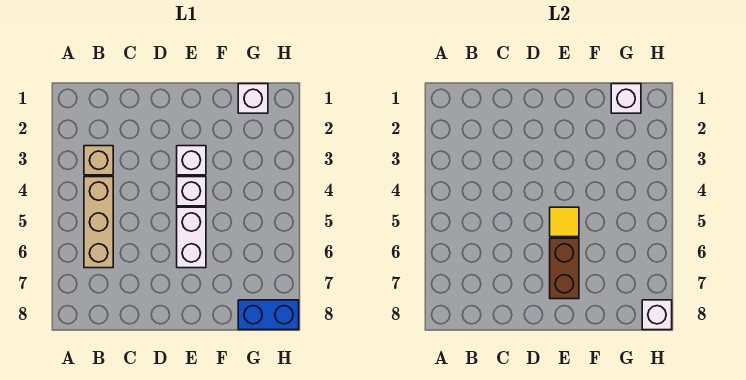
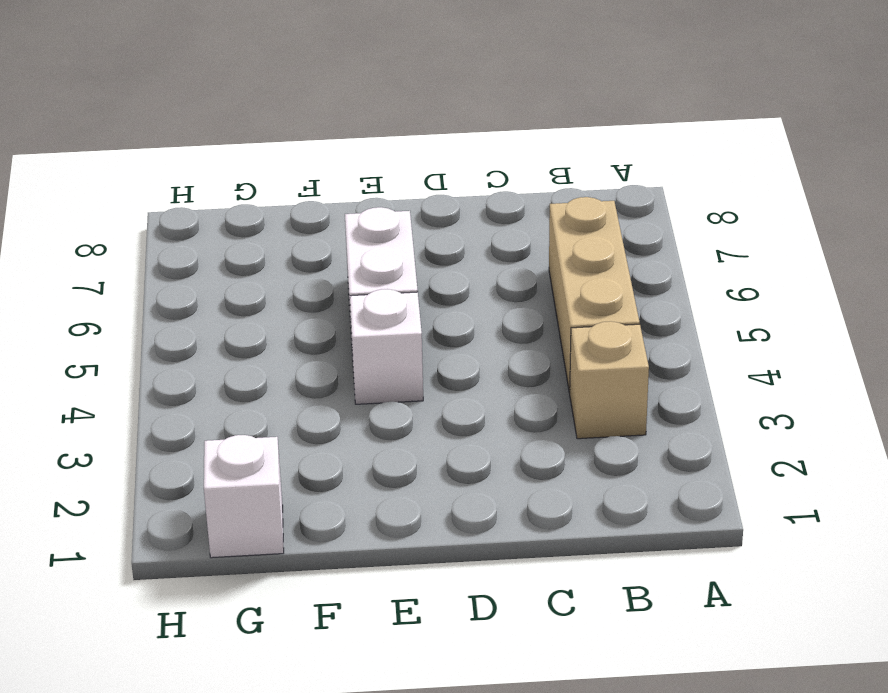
none -> white brick E3 level 1
none -> blue brick G8:H8 level 1

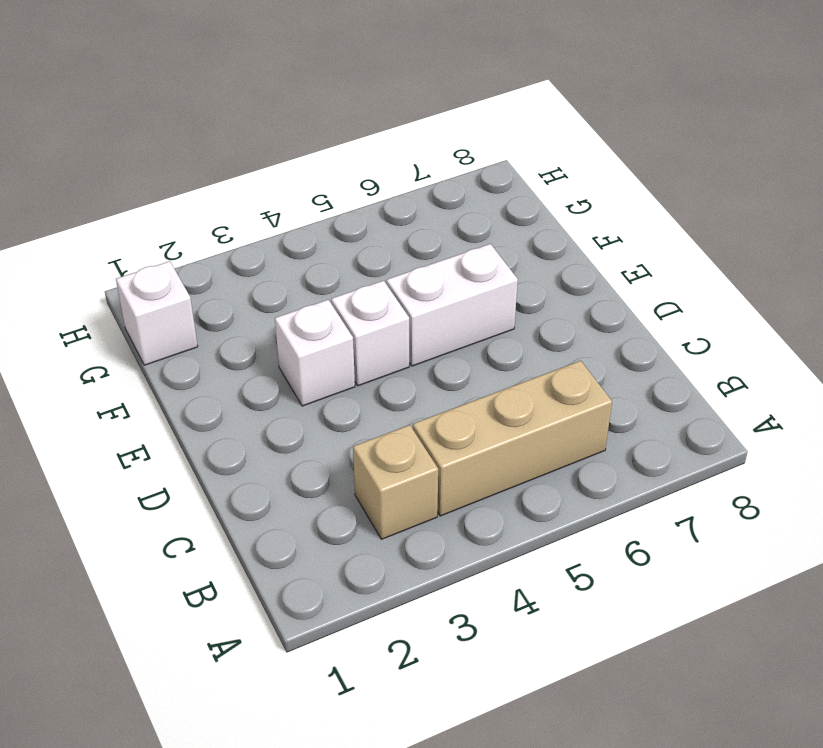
none -> blue brick G8:H8 level 1
none -> yellow tile E5 level 2

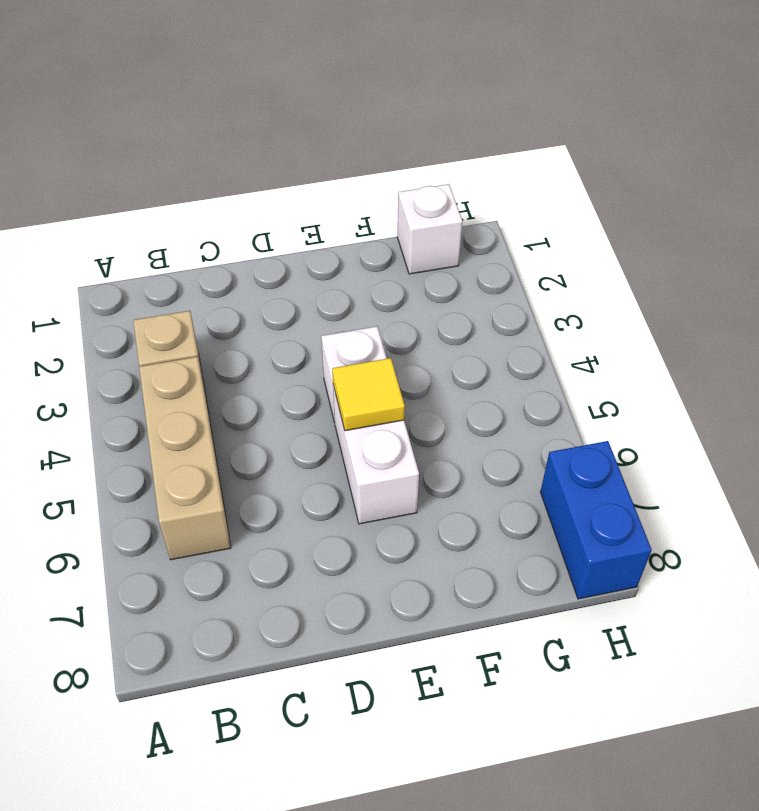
blue brick H7:H8 level 1 -> blue brick G8:H8 level 1
none -> white brick E3 level 1
none -> brown brick E6:E7 level 2

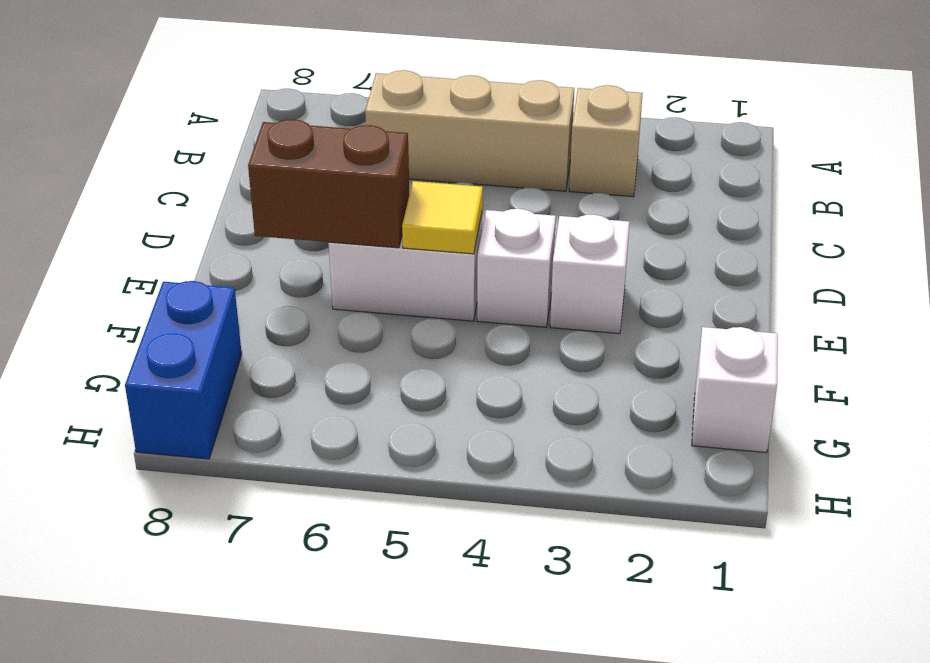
none -> white brick G1 level 2
none -> white brick H8 level 2

